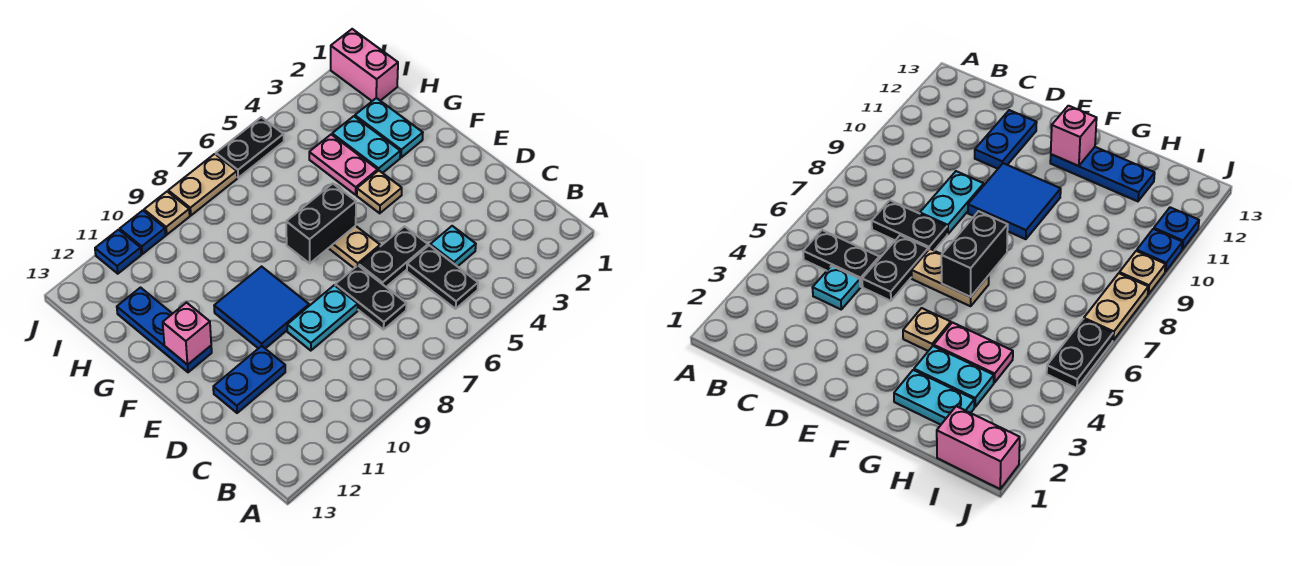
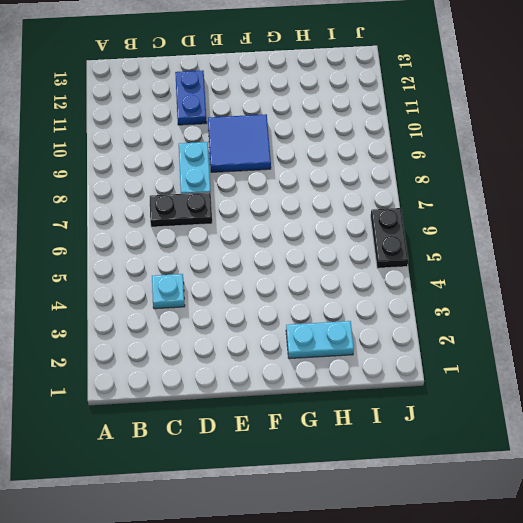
none -> black plate B5:C5 level 1
none -> black plate D5:D6 level 1
none -> tan plate E6:F6 level 1

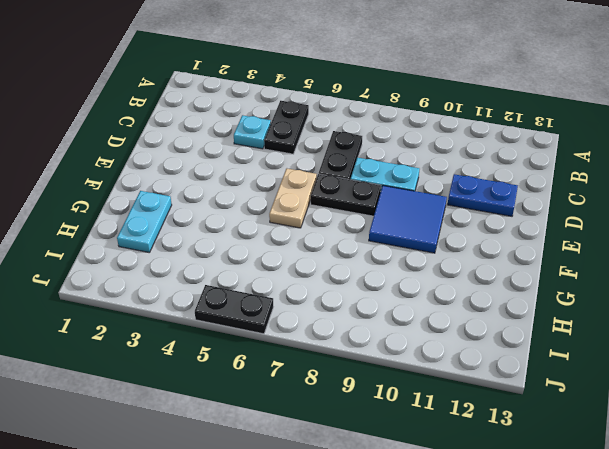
black plate E7:E8 level 1 -> black plate D5:D6 level 1
none -> tan plate F4 level 1
none -> blue plate F12:H12 level 1
none -> cyan plate G3:H3 level 1

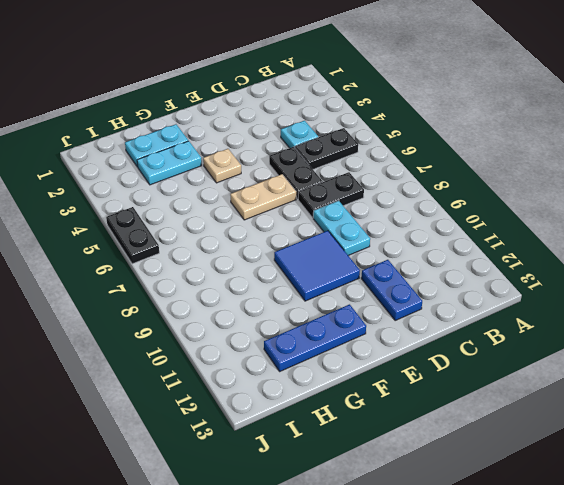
none -> pink plate G4:H4 level 1
none -> pink brick I1:J1 level 1
none -> tan plate J7:J8 level 1

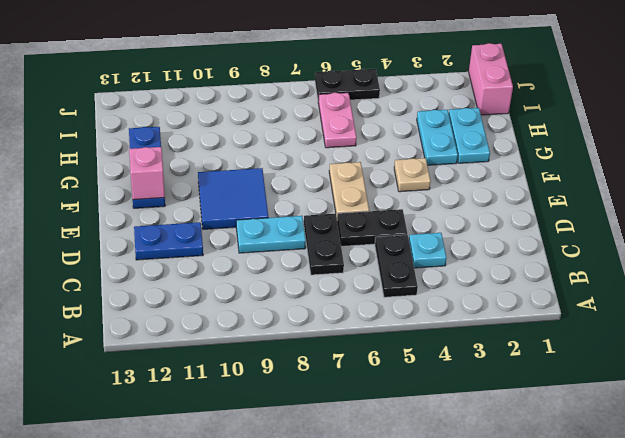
pink plate H6:I6 level 1 -> pink plate G4:H4 level 1
none -> tan plate J7:J8 level 1
none -> tan plate J9 level 1
none -> blue plate J10 level 1

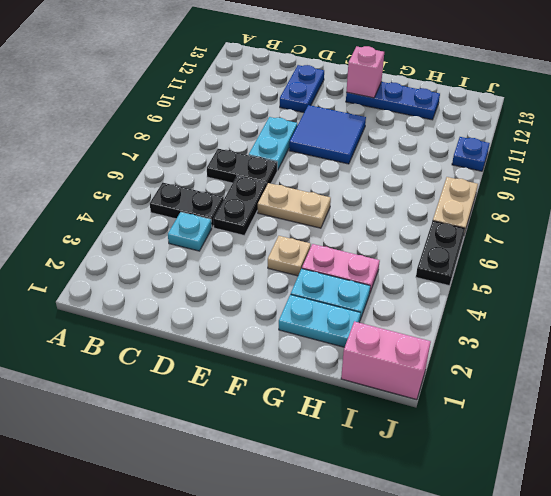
none -> tan plate J9 level 1
none -> blue plate J11 level 1
none -> black brick F6:F7 level 2

